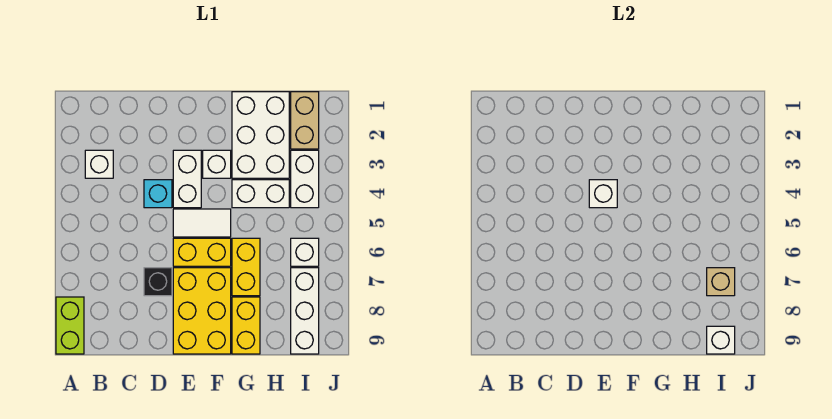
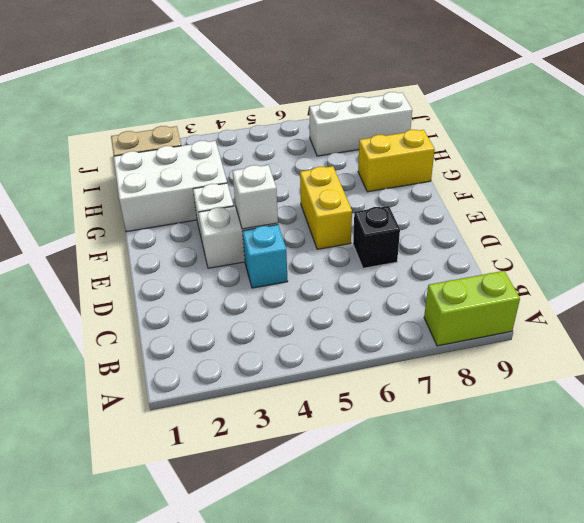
none -> white brick B3 level 1
none -> white tile E5:F5 level 1
none -> yellow brick E7:F9 level 1

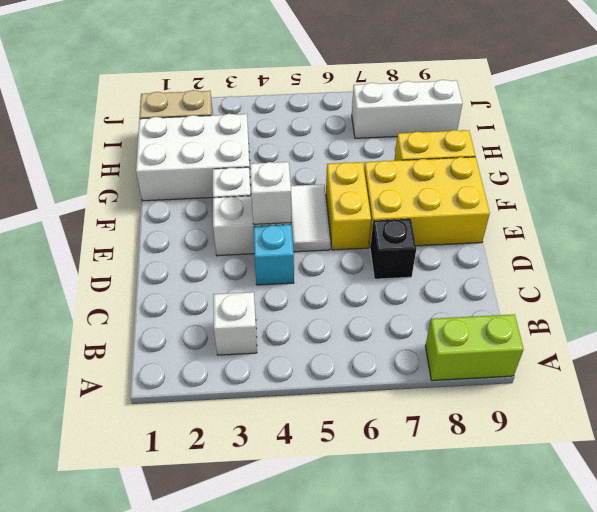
none -> white brick G4:H4 level 1
none -> yellow brick G6:G7 level 1
none -> white brick I3:I4 level 1

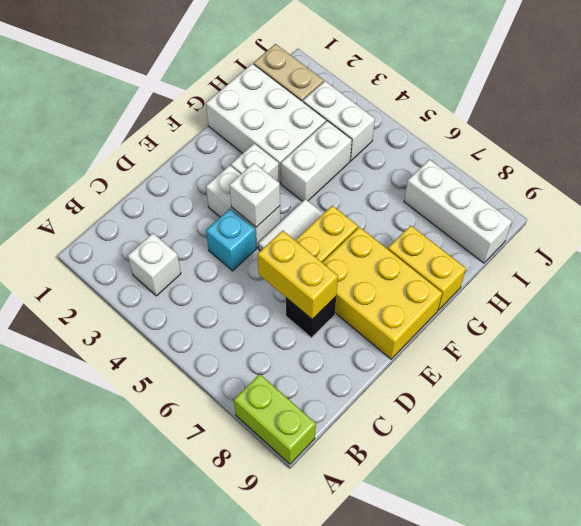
yellow brick D6:D7 level 2 -> yellow brick G6:G7 level 1
none -> white brick I6 level 1
none -> tan brick I7 level 2
none -> white brick I9 level 2

